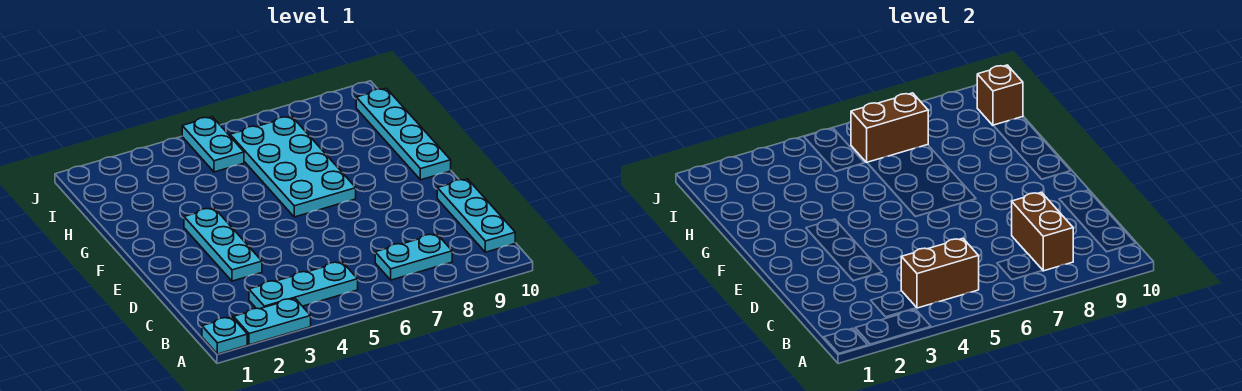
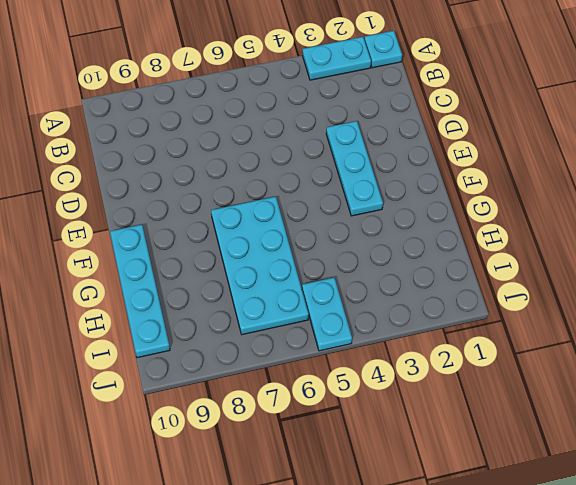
none -> cyan plate B3:B5 level 1
none -> cyan plate B7:B8 level 1
none -> cyan plate B10:D10 level 1

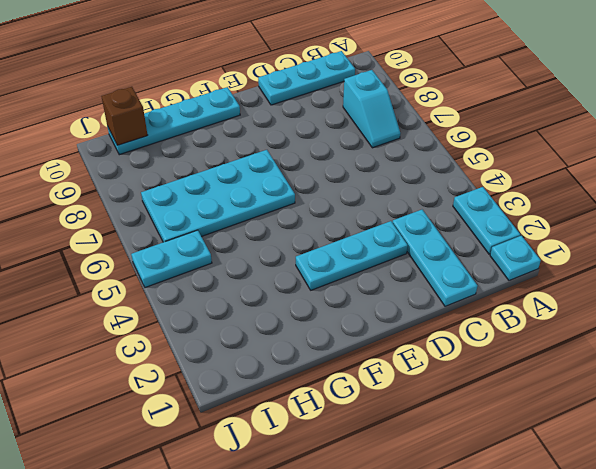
cyan slope B7:B8 level 1 top 8 -> cyan plate B7:B8 level 1
cyan plate C1:C3 level 1 -> cyan plate B3:B5 level 1
none -> brown brick B4:B5 level 2
none -> brown brick B8:C8 level 2
none -> brown brick I6:I7 level 2

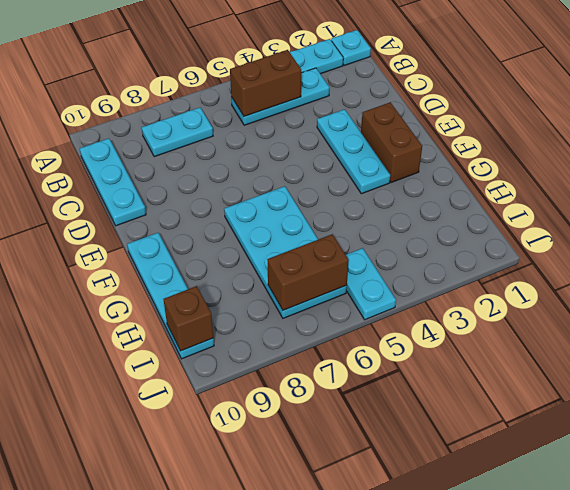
brown brick E2:F2 level 1 -> brown brick B8:C8 level 2

